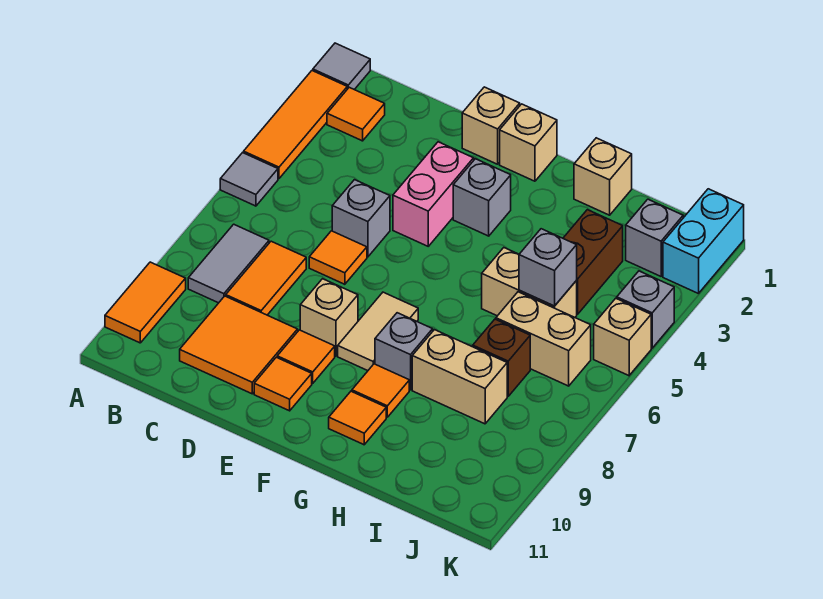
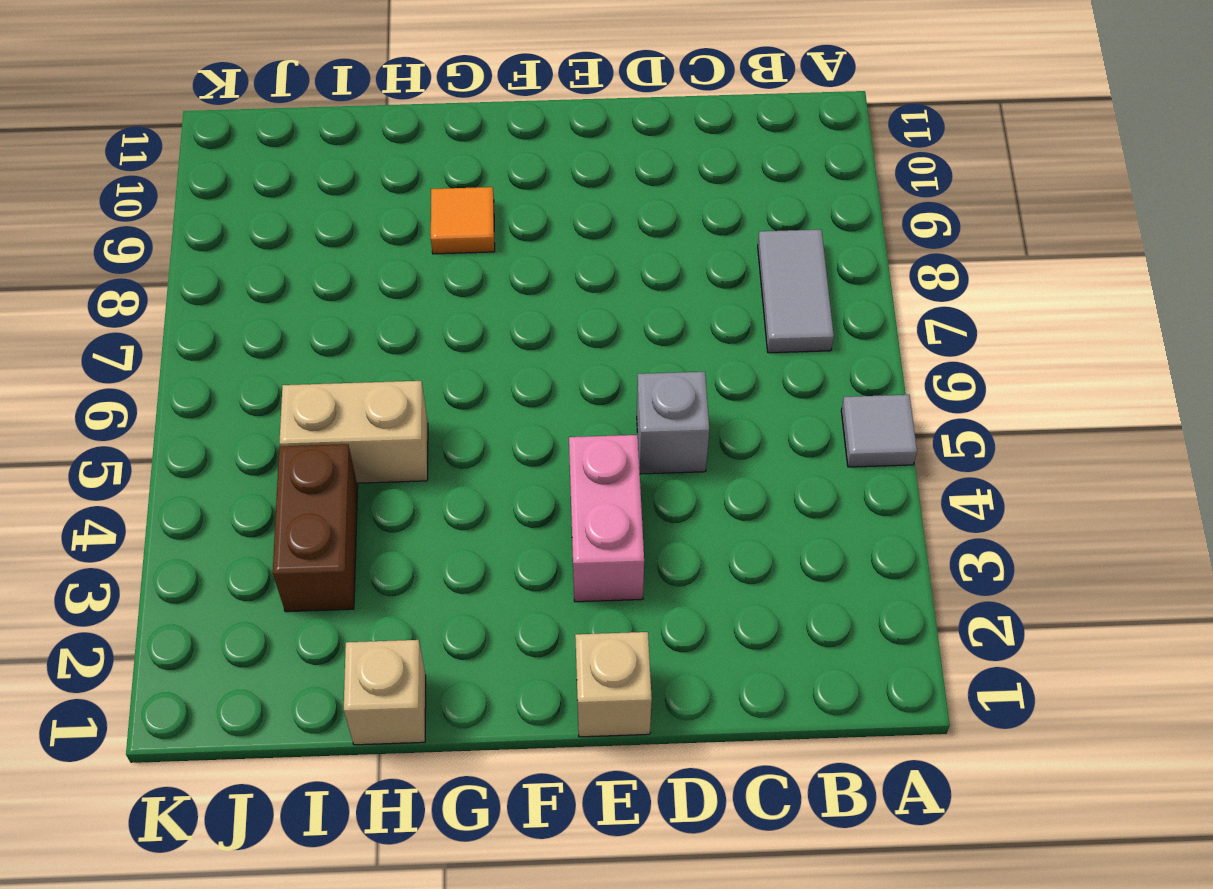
none -> grey tile A1 level 1
none -> orange tile A2:A4 level 1
none -> orange tile A9:A10 level 1
none -> orange tile B2 level 1

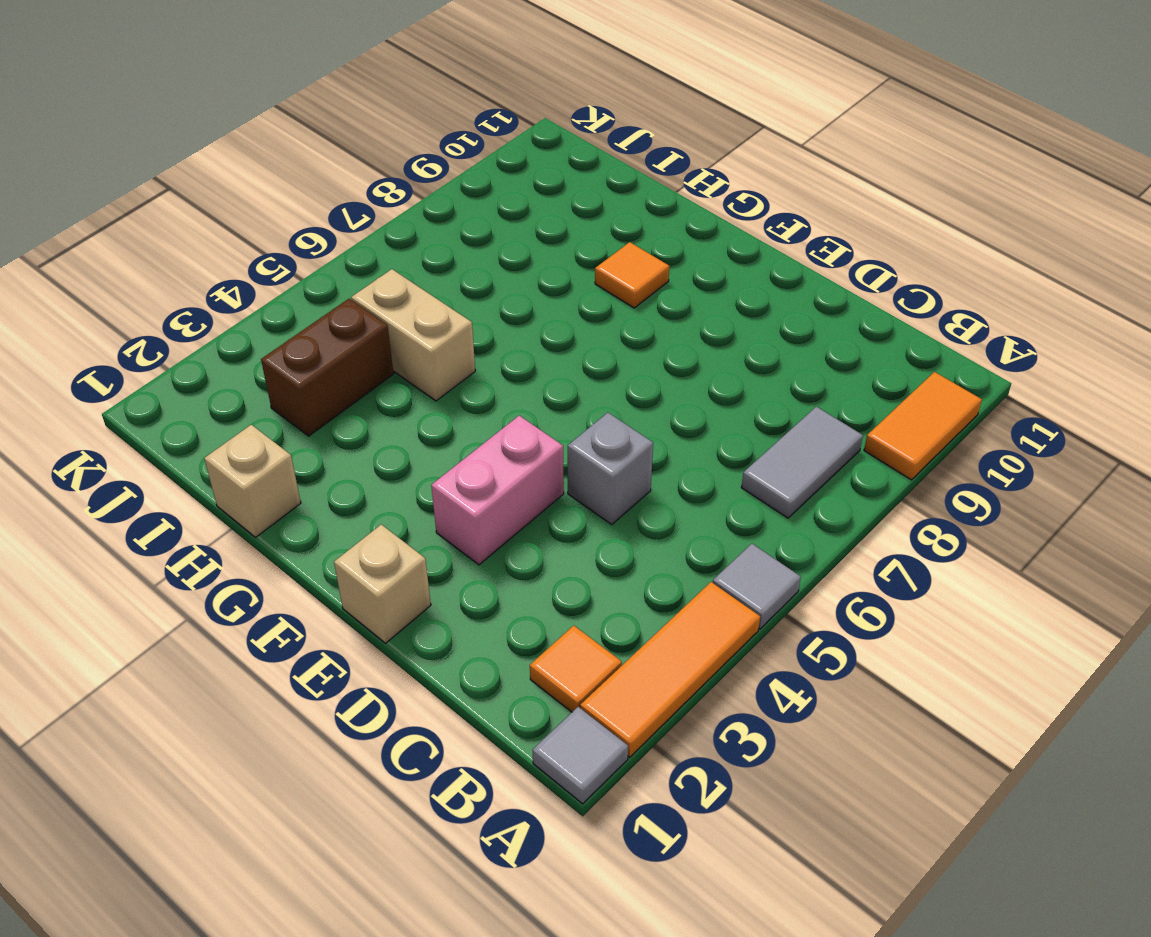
none -> orange tile C7:C8 level 1
none -> orange tile C9:D10 level 1
none -> orange tile D6 level 1
none -> tan brick E8 level 1

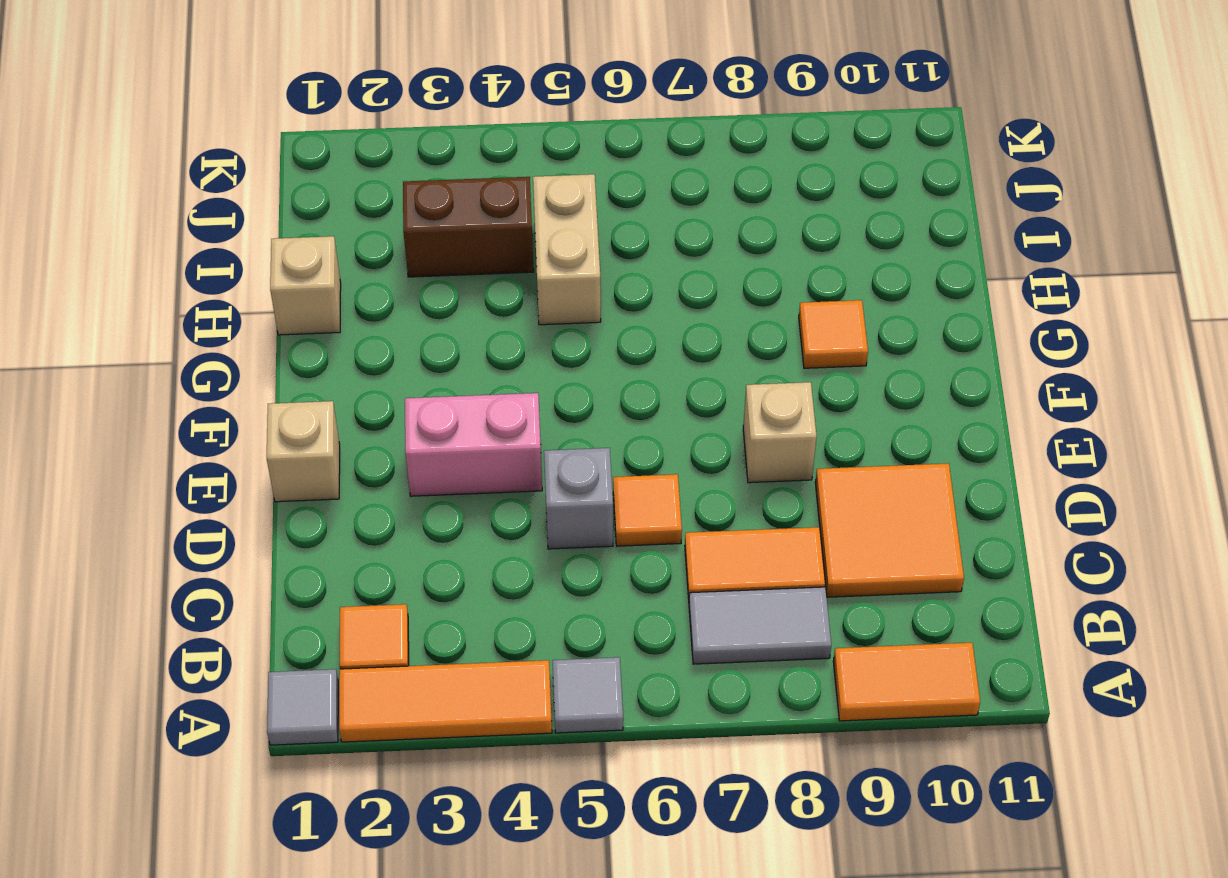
none -> orange tile E9 level 1
none -> orange tile E10 level 1
none -> tan brick F1 level 1
none -> grey brick F3 level 1

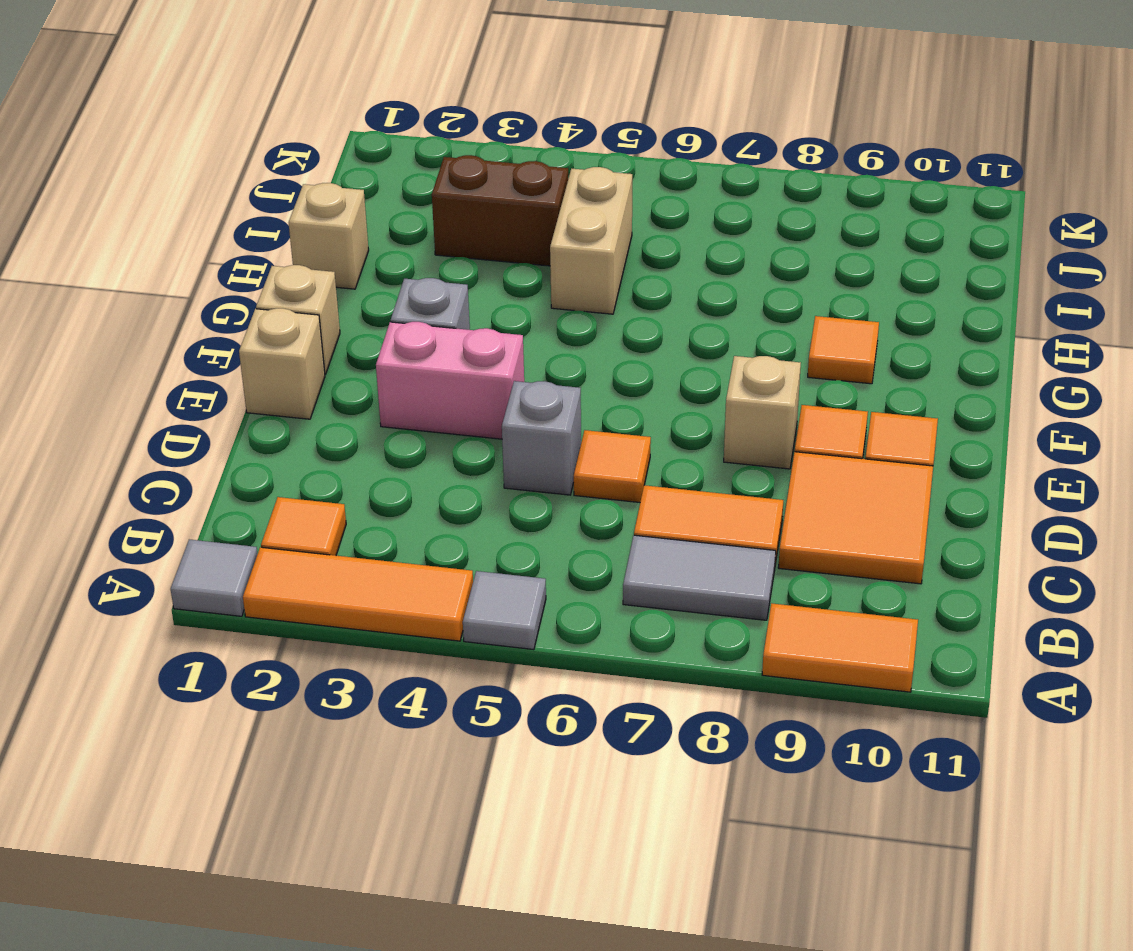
none -> tan tile F7:F8 level 1
none -> grey brick G8 level 1
none -> orange tile G10 level 1
none -> tan brick H8:I8 level 1

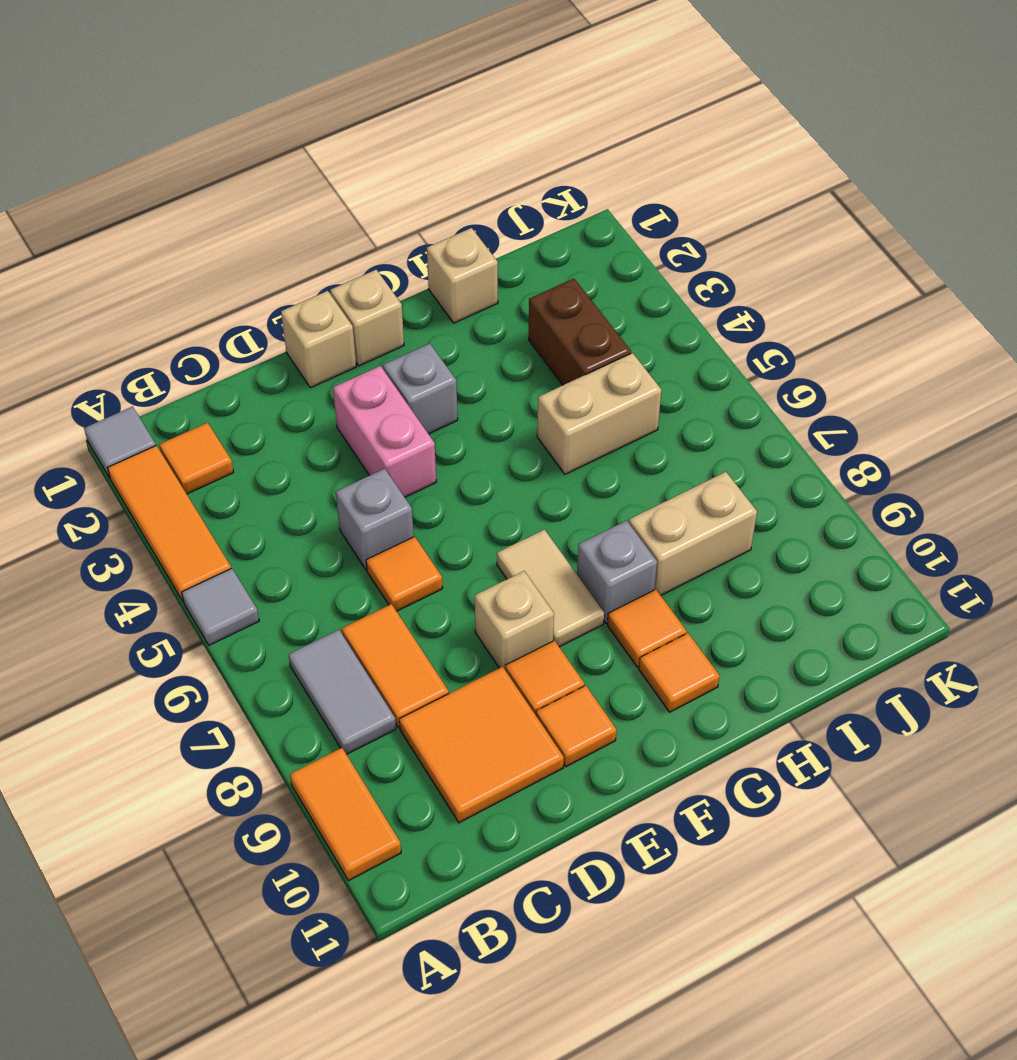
none -> tan brick I6:J6 level 1
none -> brown brick I7 level 1
none -> grey brick J2 level 1
none -> cyan brick K1:K2 level 1

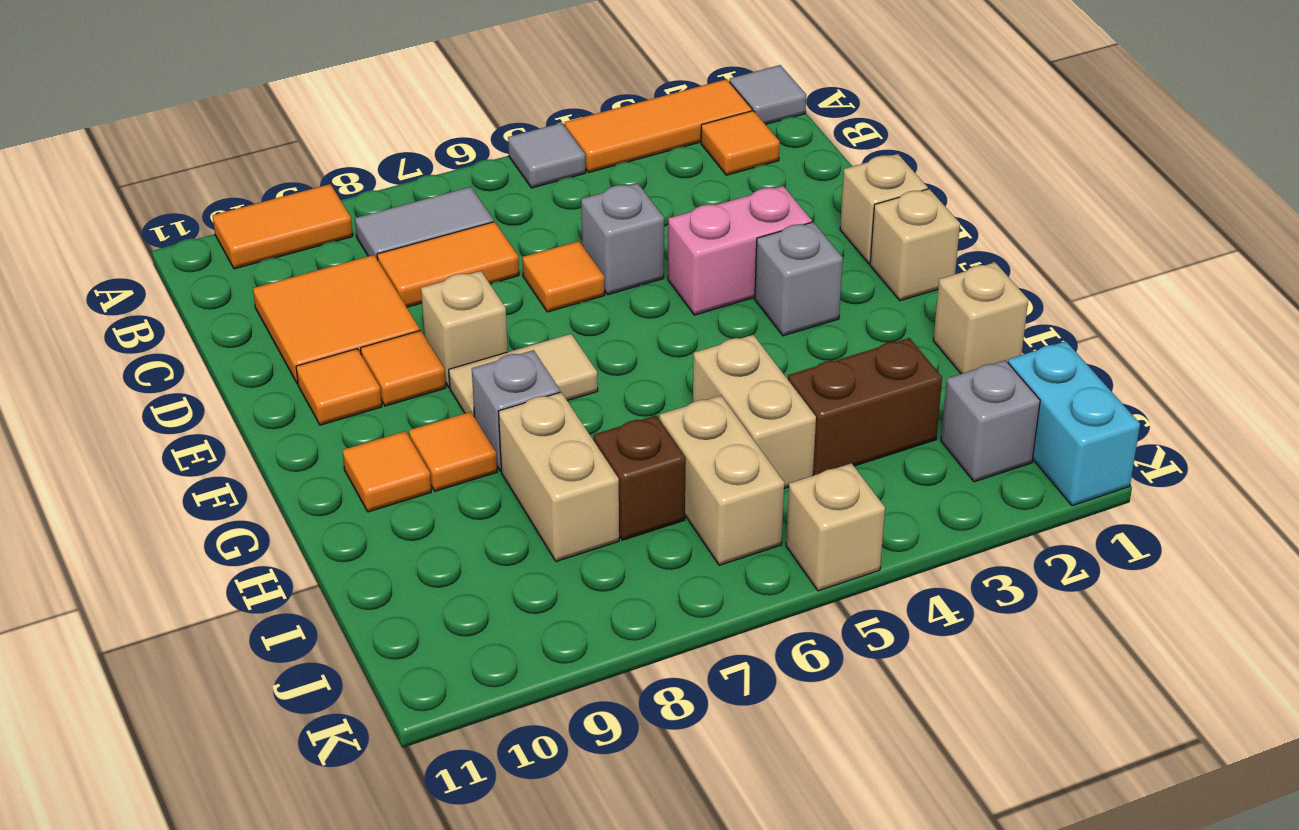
cyan brick J1:K1 level 1 -> cyan brick K1:K2 level 1
none -> grey brick K4 level 1
none -> grey brick I5 level 2

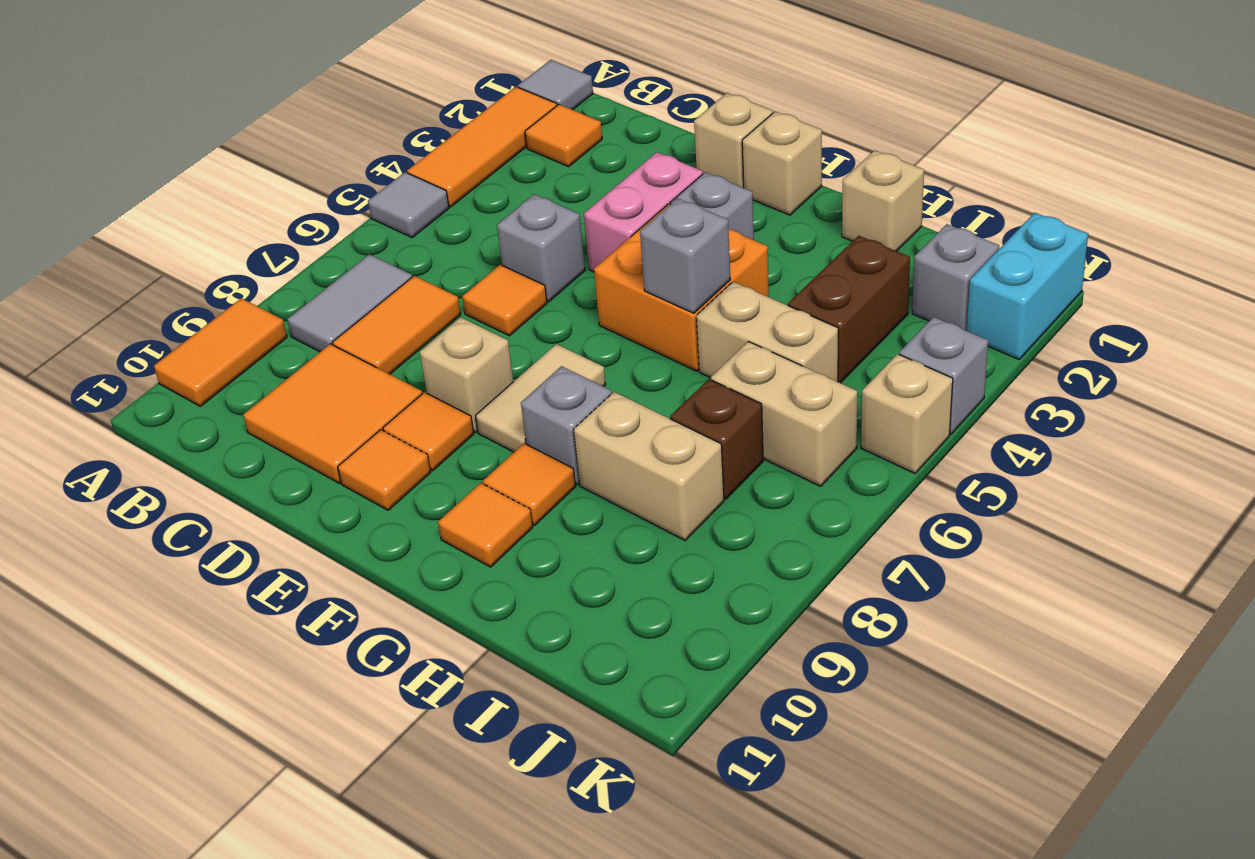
orange brick F4:G5 level 1 -> none
grey brick G5 level 2 -> grey brick I5 level 2

